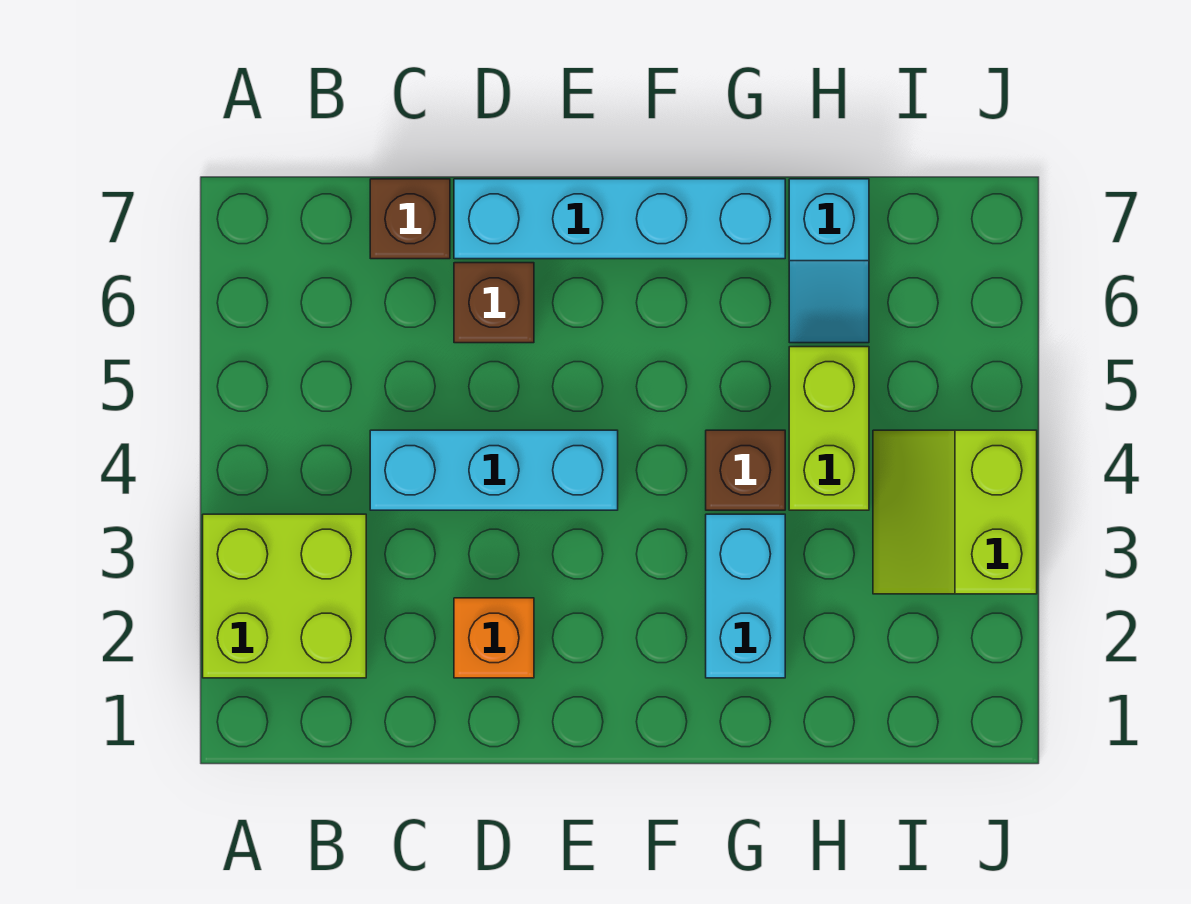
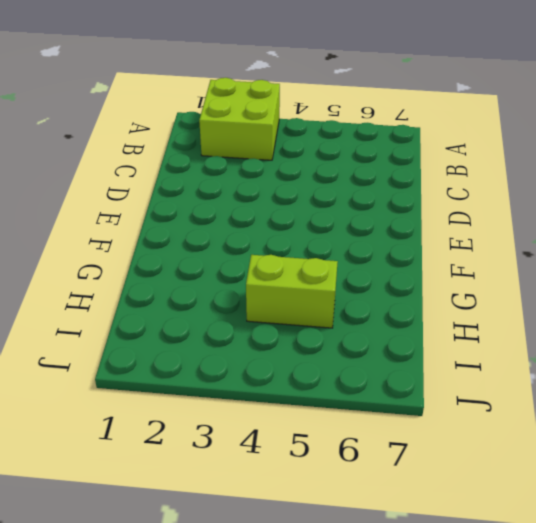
none -> cyan brick C4:E4 level 1
none -> brown brick C7 level 1

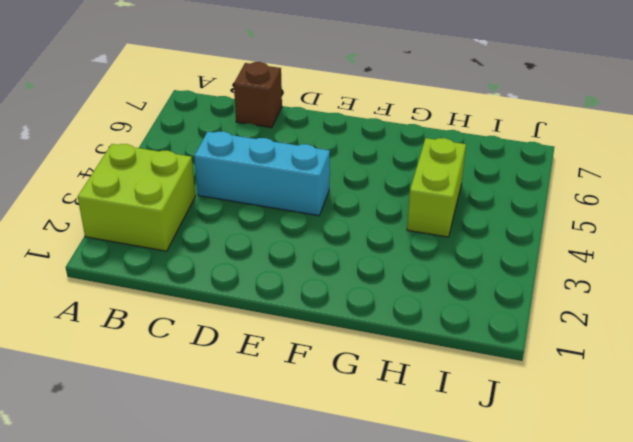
none -> orange brick D2 level 1
none -> brown brick D6 level 1

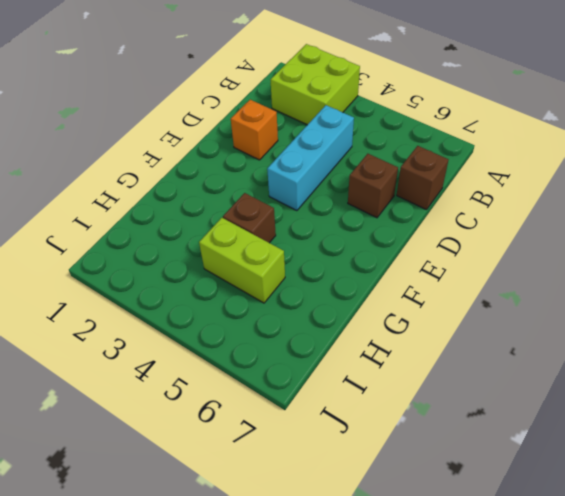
none -> cyan brick D7:G7 level 1
none -> cyan brick G2:G3 level 1

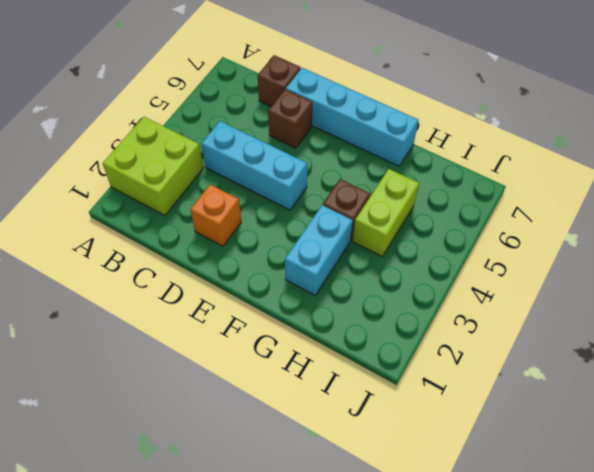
none -> cyan slope H6:H7 level 1 top 7
none -> lime slope I3:J4 level 1 top J

